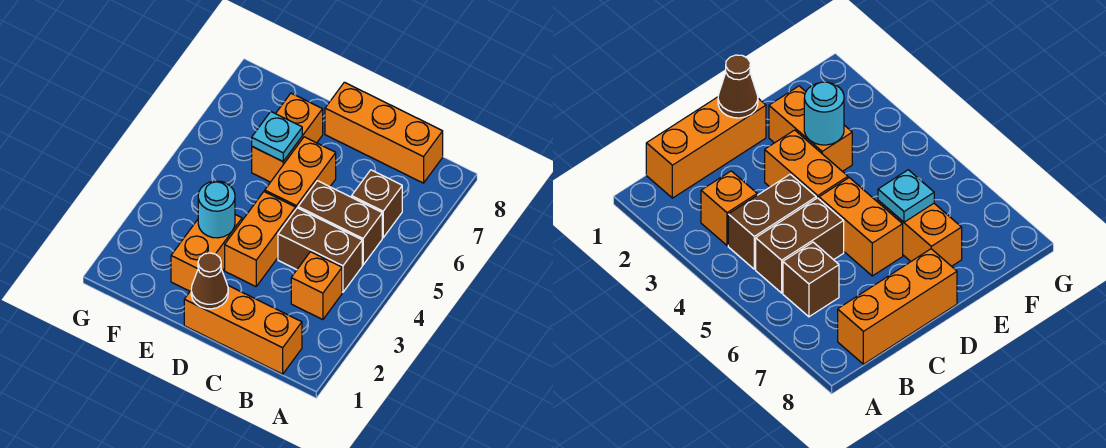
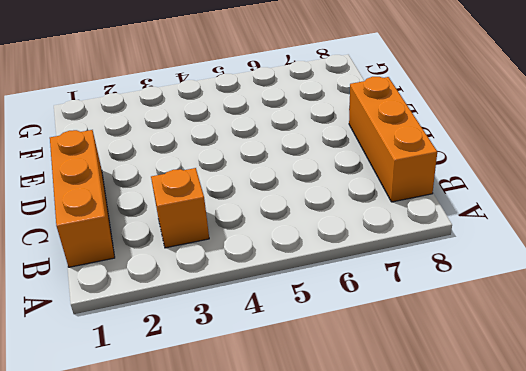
none -> brown brick B4:C4 level 1
none -> brown brick B5:C5 level 1
none -> brown brick B6 level 1

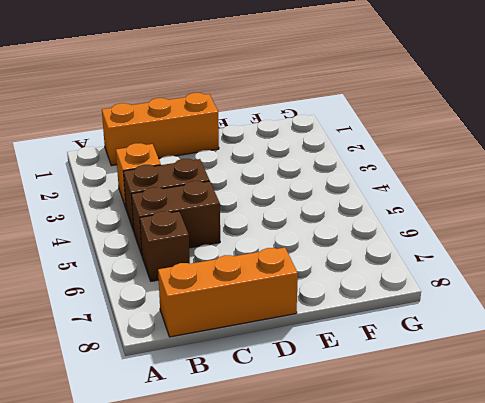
none -> orange brick D3:D4 level 1
none -> orange brick D5:D6 level 1
none -> orange brick E2:E3 level 1

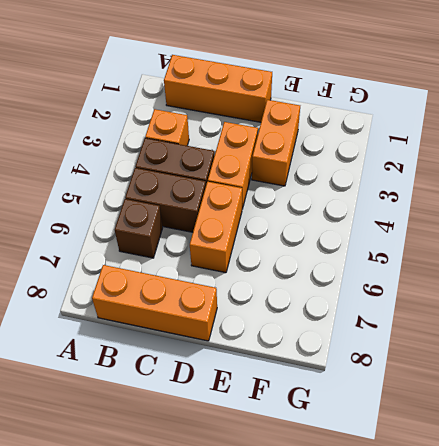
none -> orange brick E6:E7 level 1
none -> brown cone D1 level 2
none -> cyan round brick E3 level 2

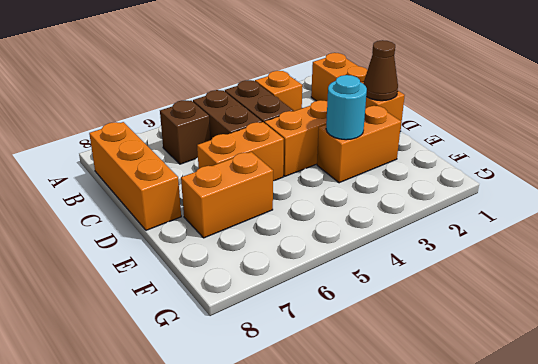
none -> cyan plate E6 level 2

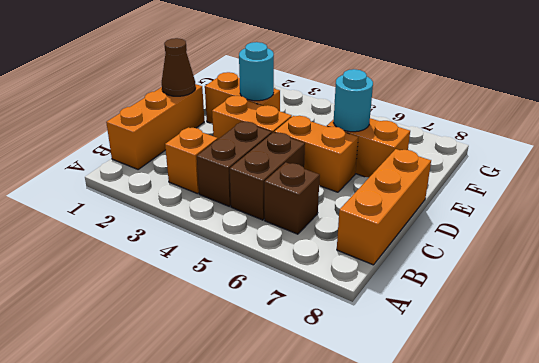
cyan round brick E6 level 2 -> cyan plate E6 level 2

